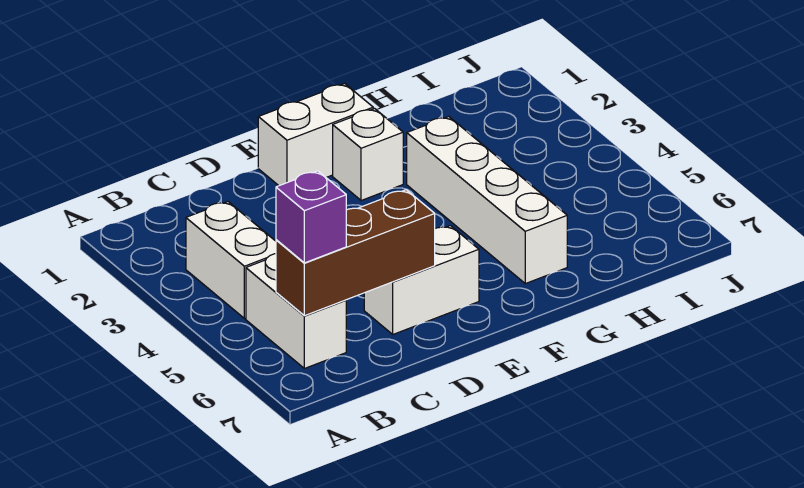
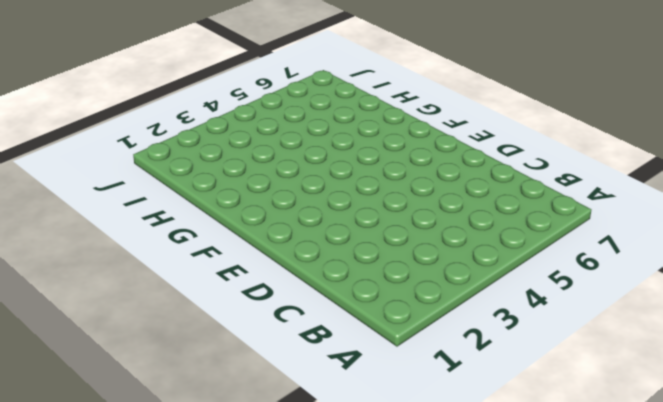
none -> white brick B3:B4 level 1
none -> white brick B5:B6 level 1

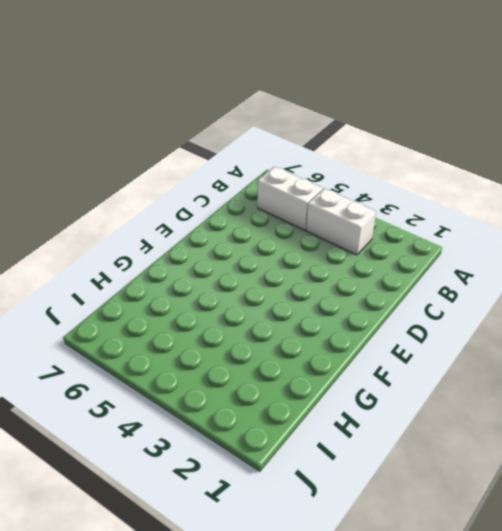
none -> white brick D6:E6 level 1
none -> white brick E1:F1 level 1

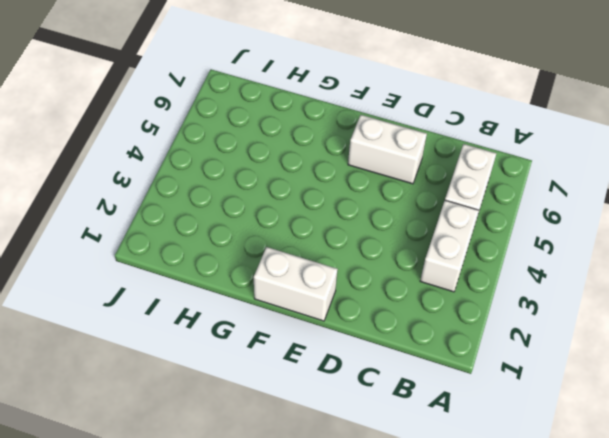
none -> white brick F2 level 1
none -> white brick G3:G6 level 1

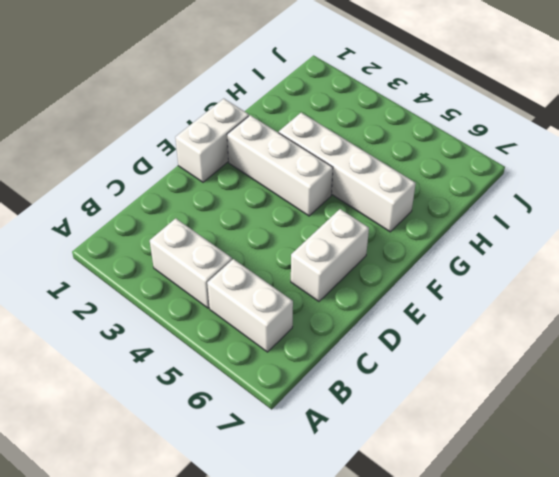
white brick F2:F4 level 1 -> white brick F2 level 1
none -> brown brick B6:D6 level 2
none -> purple brick B6 level 3

